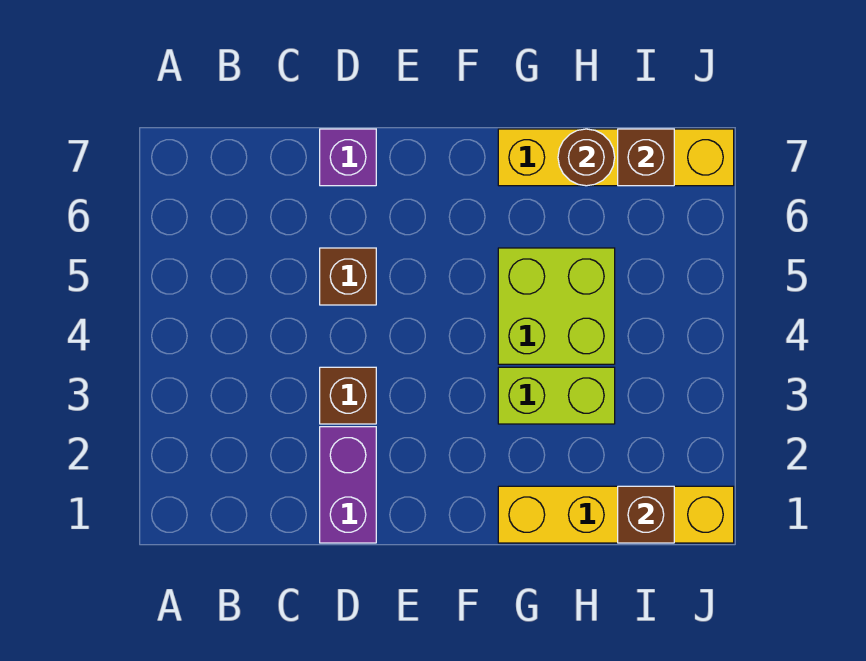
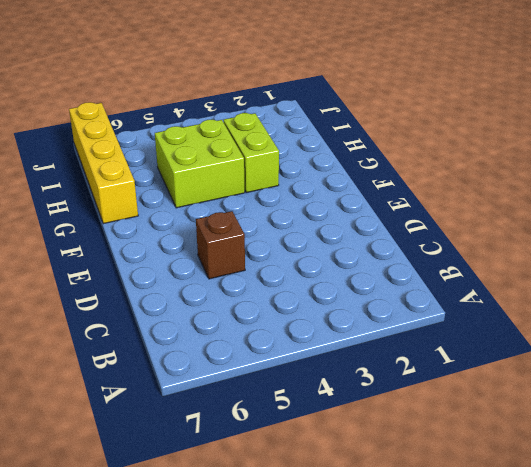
none -> purple brick D1:D2 level 1
none -> brown brick D3 level 1

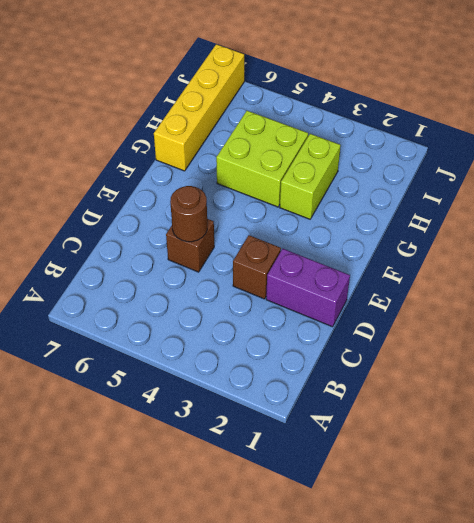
brown round brick D5 level 2 -> brown round brick H7 level 2
none -> purple brick D7 level 1
none -> yellow brick G1:J1 level 1

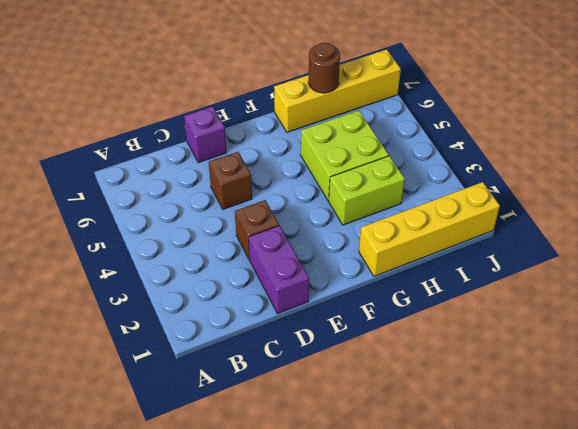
none -> brown brick I1 level 2
none -> brown brick I7 level 2

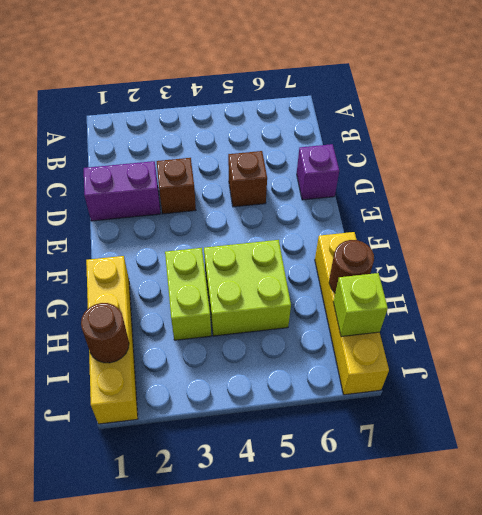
brown round brick I1 level 2 -> brown brick I1 level 2
lime brick I7 level 2 -> brown brick I7 level 2

